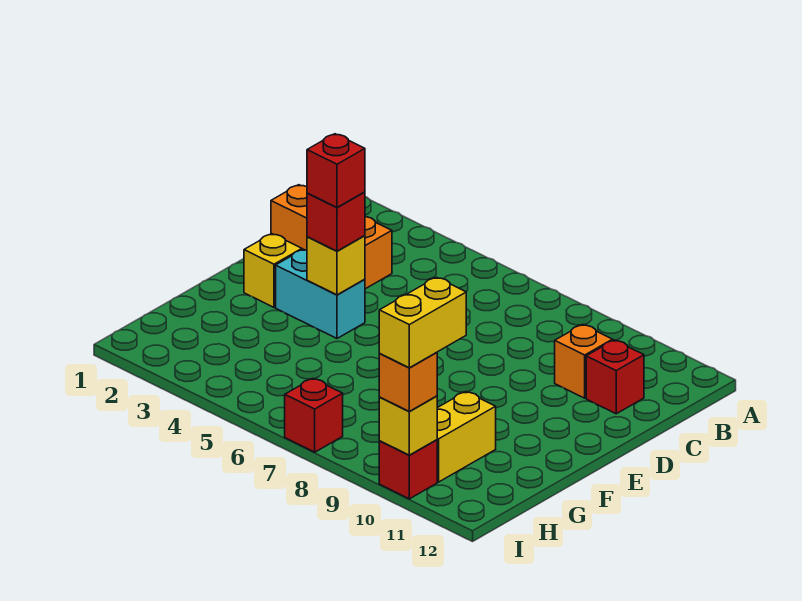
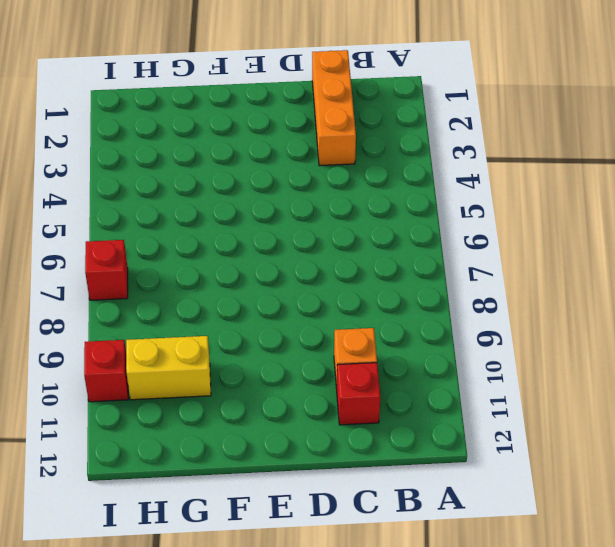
none -> yellow brick E2 level 1
none -> cyan brick E3:E4 level 1
none -> yellow brick E4 level 2

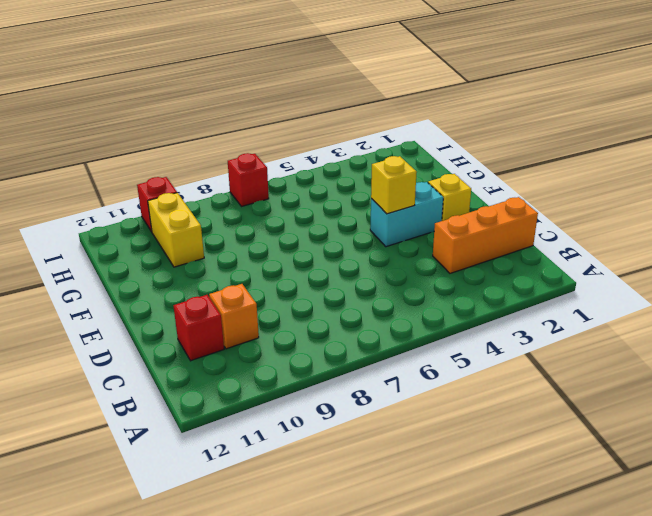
none -> yellow brick I10 level 2
none -> red brick E4 level 3
none -> orange brick I10 level 3

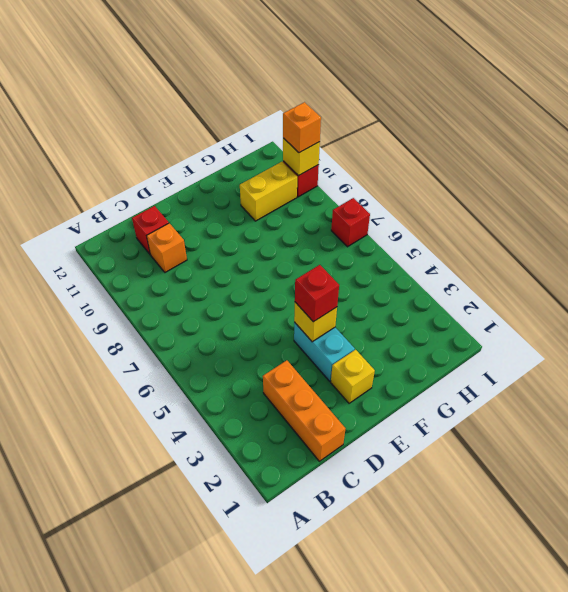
none -> red brick E4 level 4
none -> yellow brick H10:I10 level 4

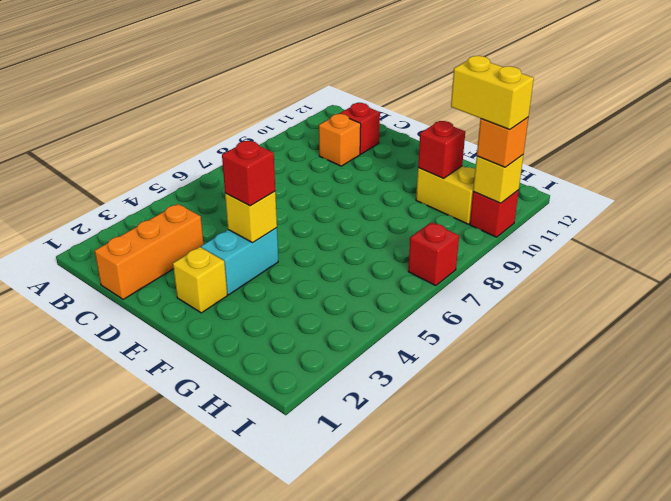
red brick G10 level 2 -> red brick E4 level 4

